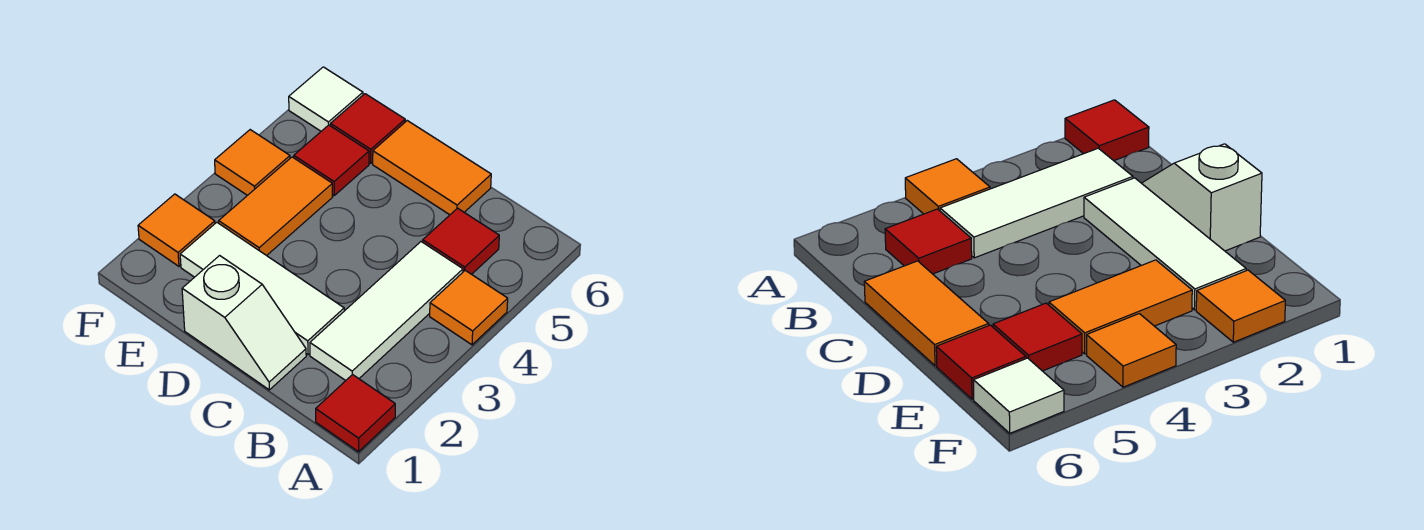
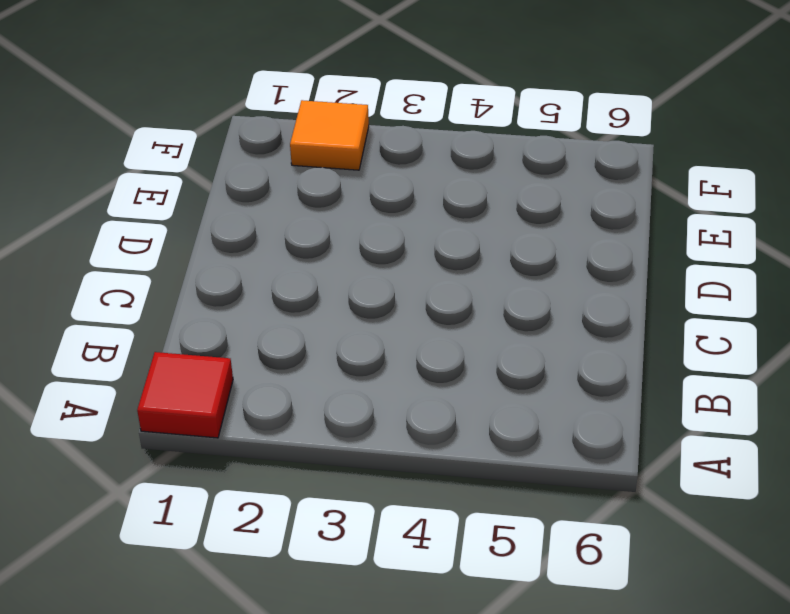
none -> orange tile A4 level 1
none -> white tile B2:B4 level 1
none -> red tile B5 level 1

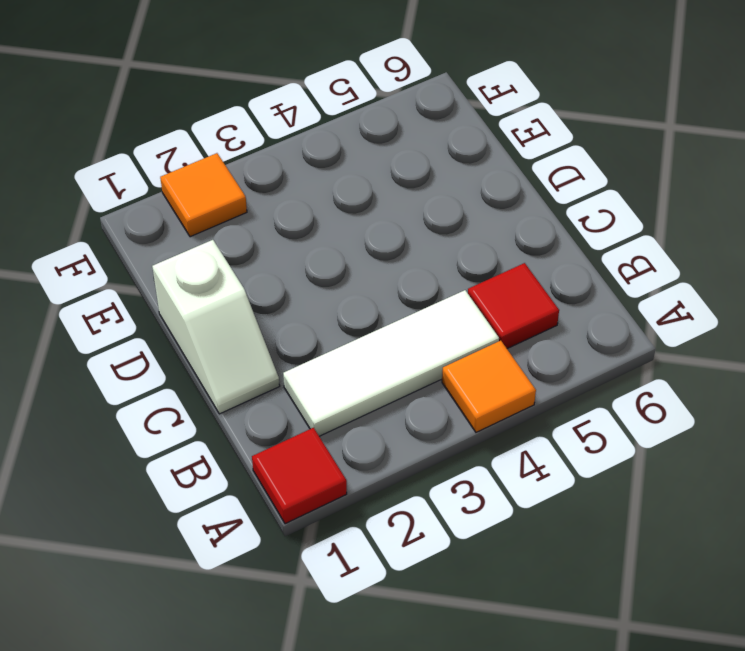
none -> white tile C2:E2 level 1
none -> orange tile C6:D6 level 1
none -> orange tile E3:E4 level 1

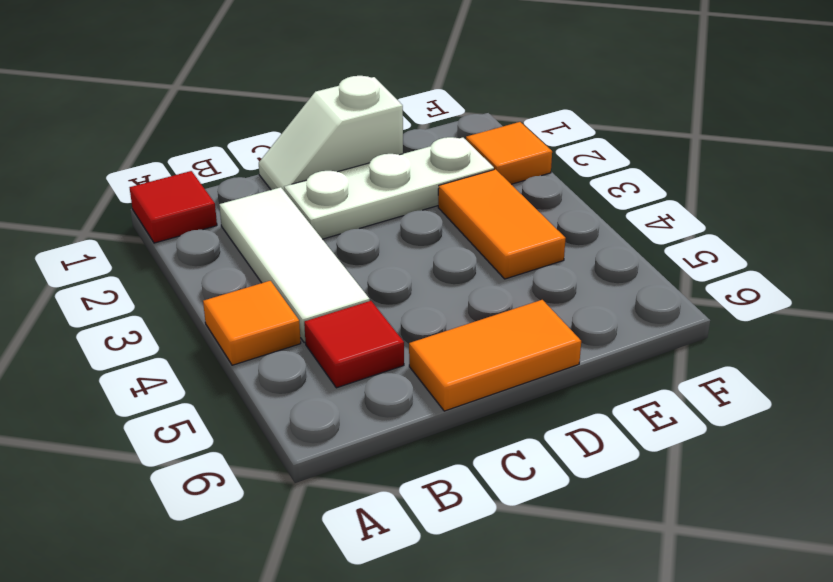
white plate C2:E2 level 1 -> white tile C2:E2 level 1
none -> red tile E5 level 1
none -> red tile E6 level 1
none -> orange tile F4 level 1

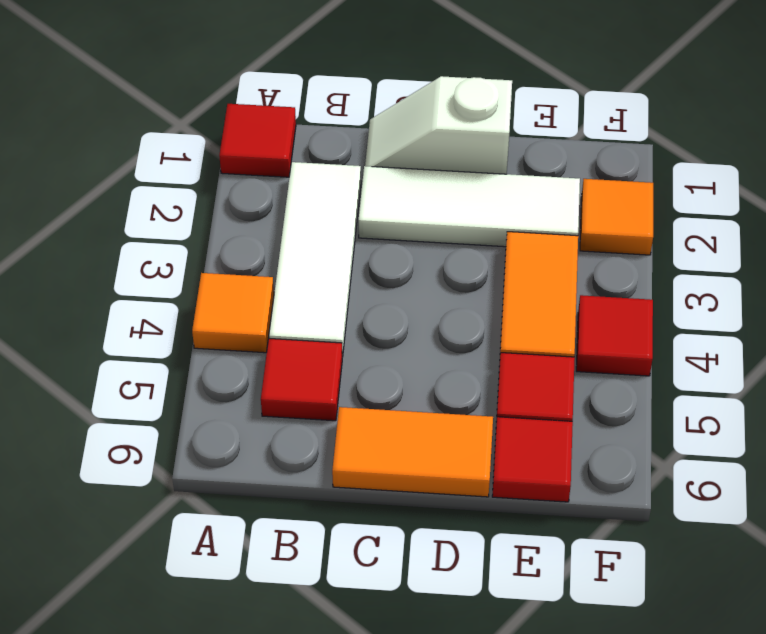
red tile F4 level 1 -> orange tile F4 level 1
none -> white tile F6 level 1

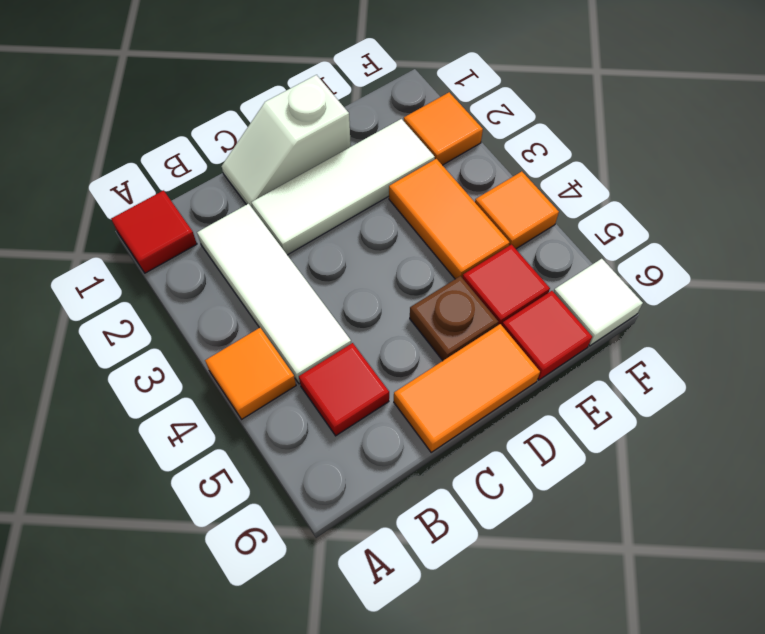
brown plate D5 level 1 -> none

